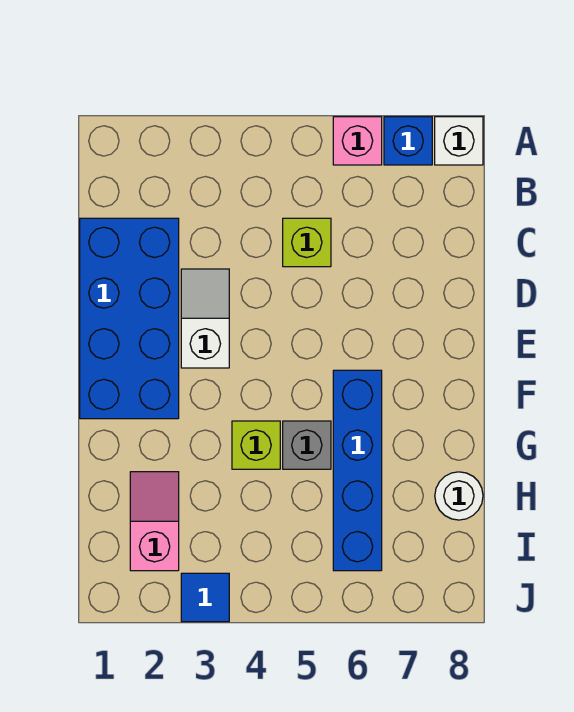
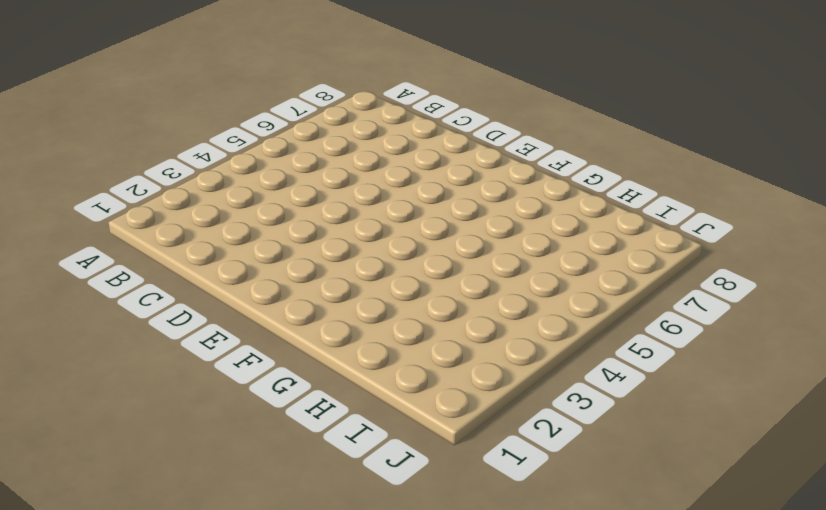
none -> pink brick A6 level 1
none -> blue brick A7 level 1
none -> white brick A8 level 1

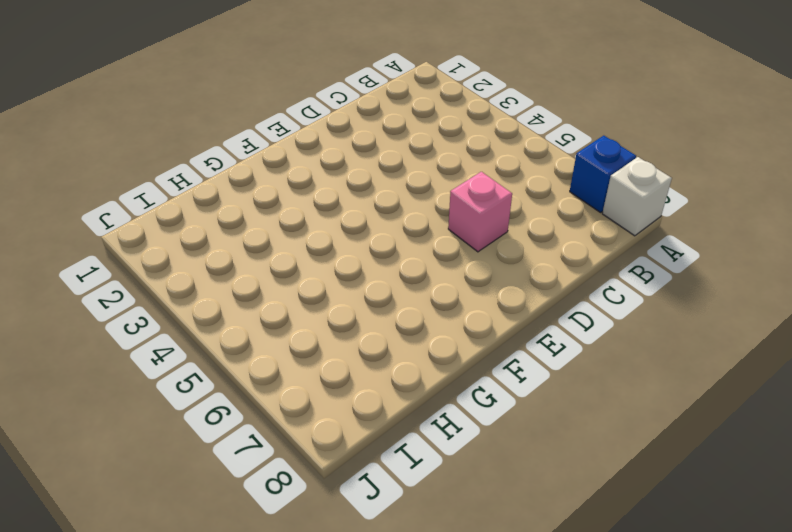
pink brick D6 level 1 -> pink brick A6 level 1
none -> blue brick C1:F2 level 1
none -> lime brick C5 level 1
none -> white slope D3:E3 level 1 top E

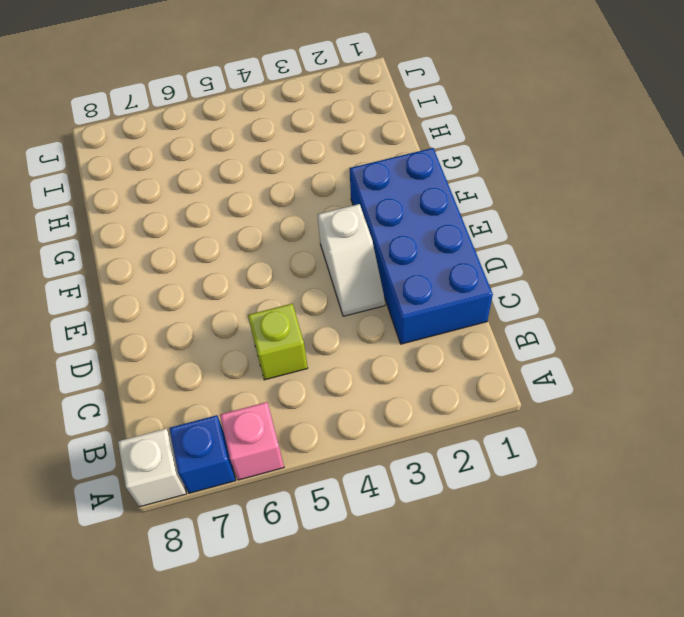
none -> blue brick F6:I6 level 1
none -> lime brick G4 level 1
none -> grey brick G5 level 1

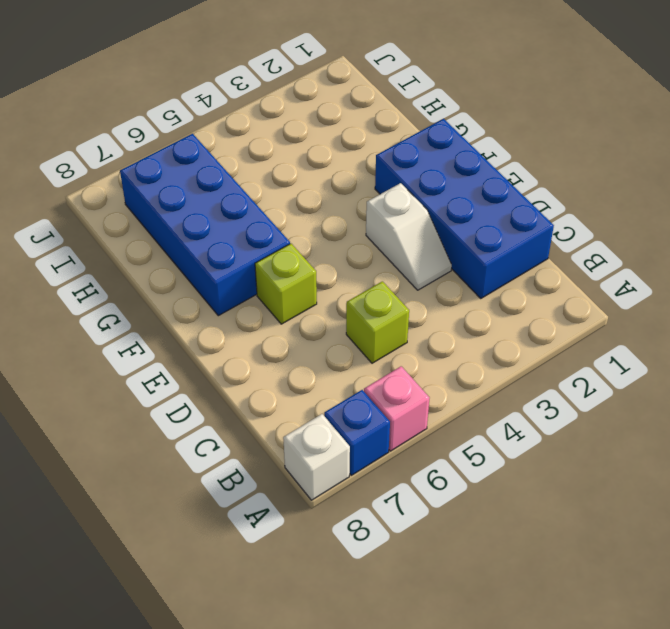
lime brick E6 level 1 -> lime brick G4 level 1
blue brick F6:I7 level 1 -> blue brick F6:I6 level 1
none -> grey brick G5 level 1
none -> pink slope H2:I2 level 1 top I
none -> white round brick H8 level 1

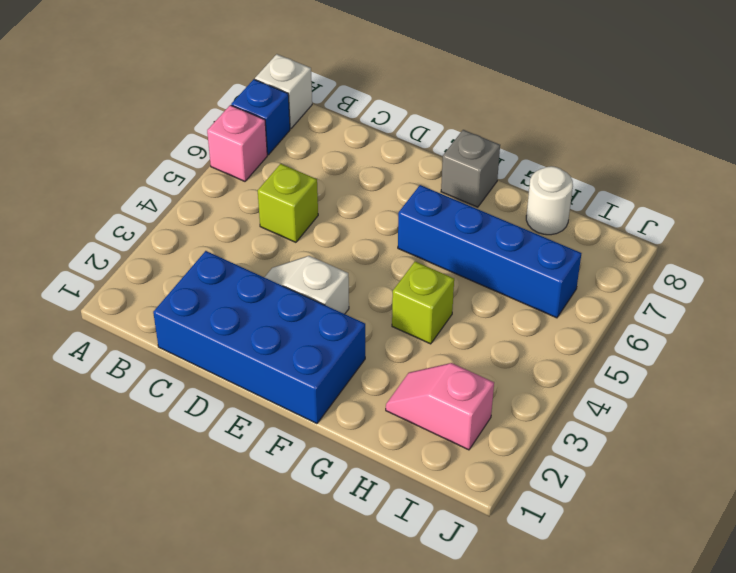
grey brick F8 level 1 -> grey brick G5 level 1
none -> blue tile J3 level 1

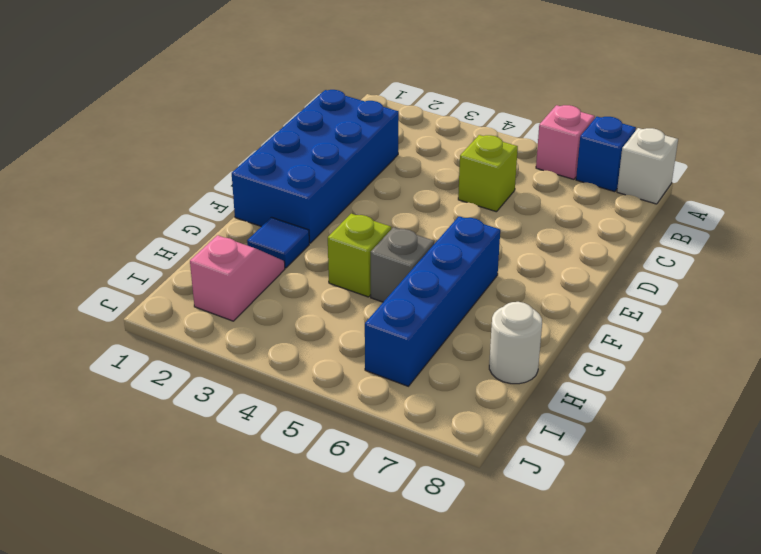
blue tile G2 level 1 -> blue tile J3 level 1
none -> white slope D3:E3 level 1 top E

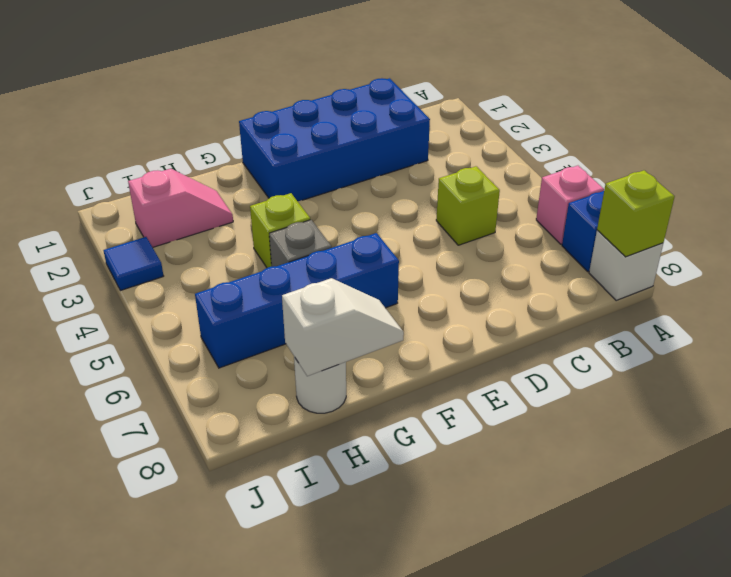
lime brick A8 level 2 -> none
white slope G8:H8 level 2 top H -> white slope D3:E3 level 1 top E

